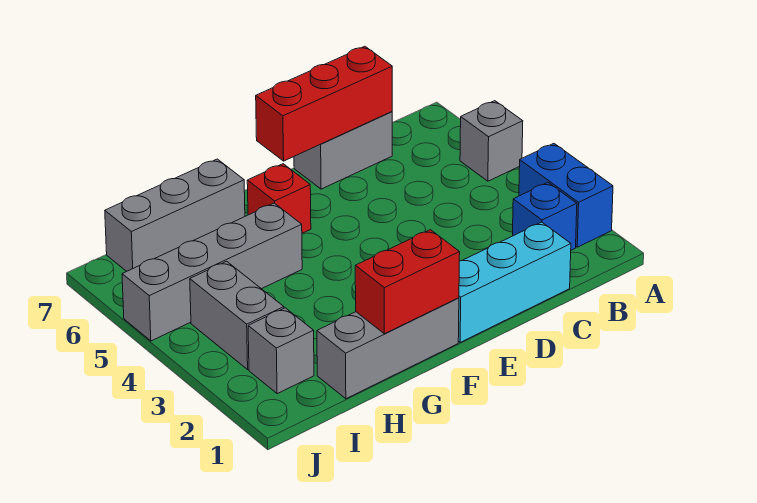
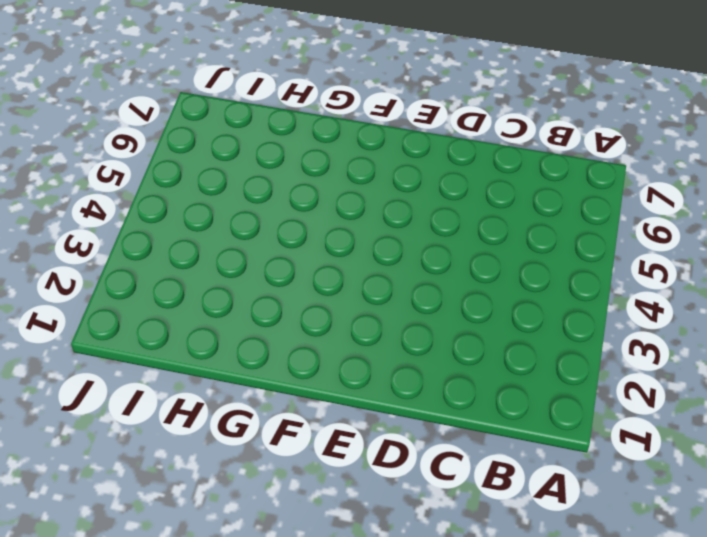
none -> blue brick A2:A3 level 1
none -> grey brick A5 level 1
none -> blue brick B2 level 1

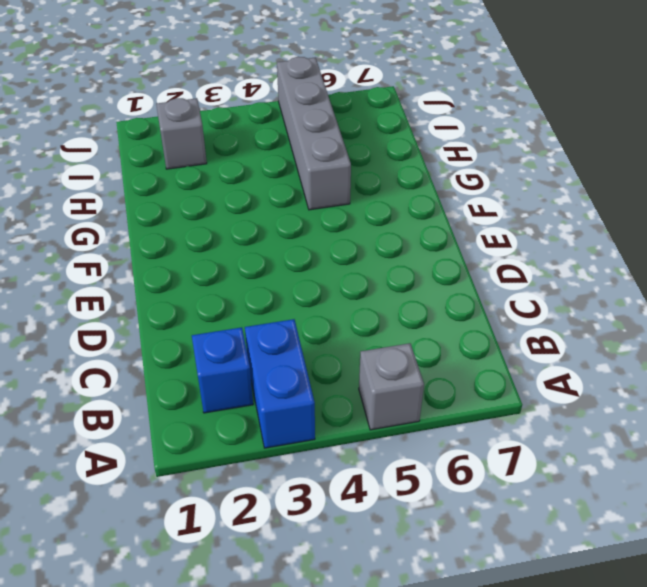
blue brick A3:B3 level 1 -> blue brick A2:A3 level 1
none -> cyan brick C1:E1 level 1
none -> grey brick C7:D7 level 1
none -> grey brick F1:H1 level 1

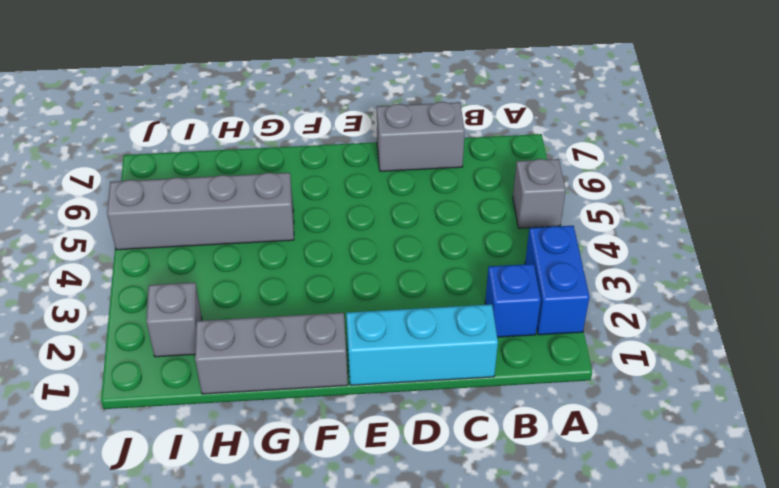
none -> red brick F6 level 1
none -> grey brick G7:I7 level 1
none -> grey brick I3:I4 level 1

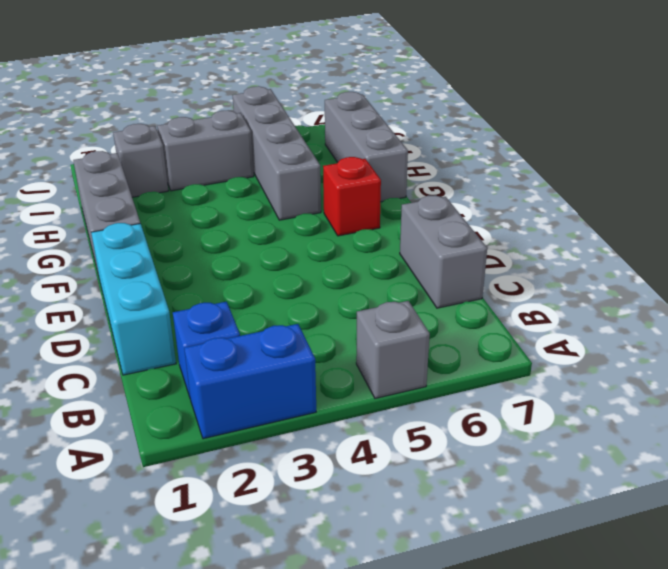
none -> red brick C7:E7 level 2
none -> red brick F1:G1 level 2

